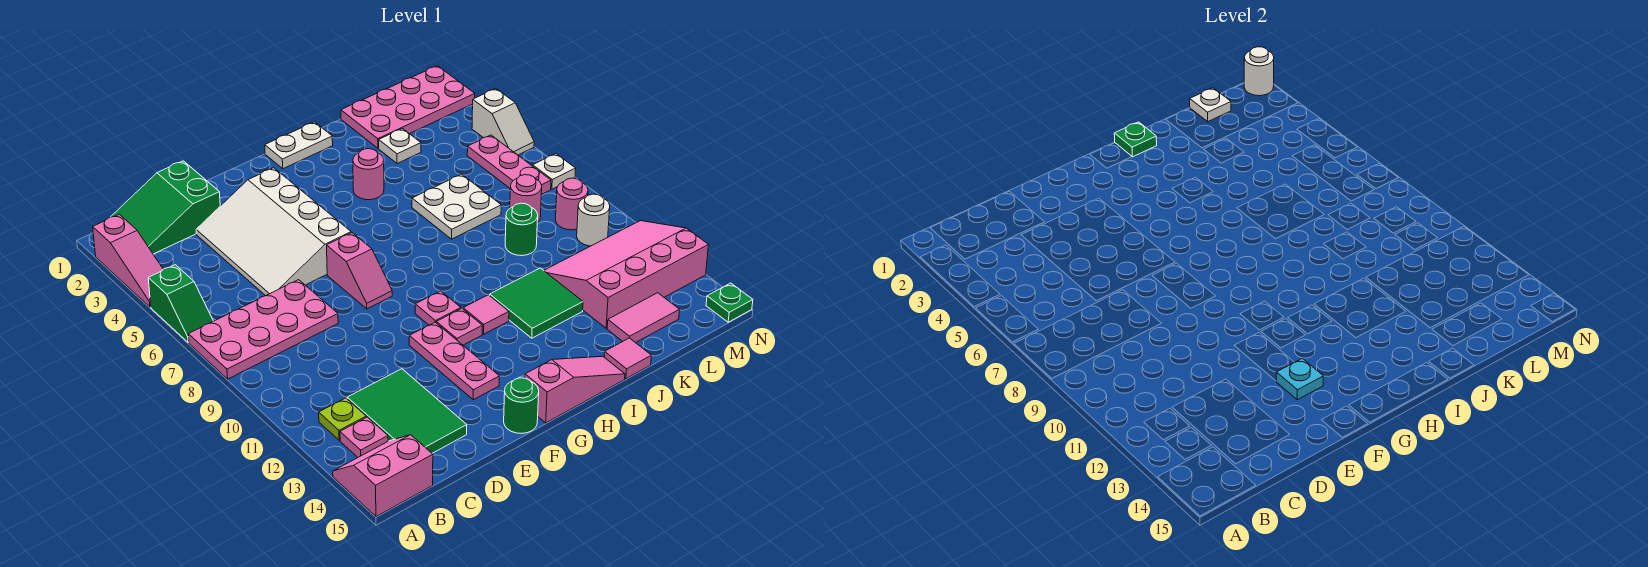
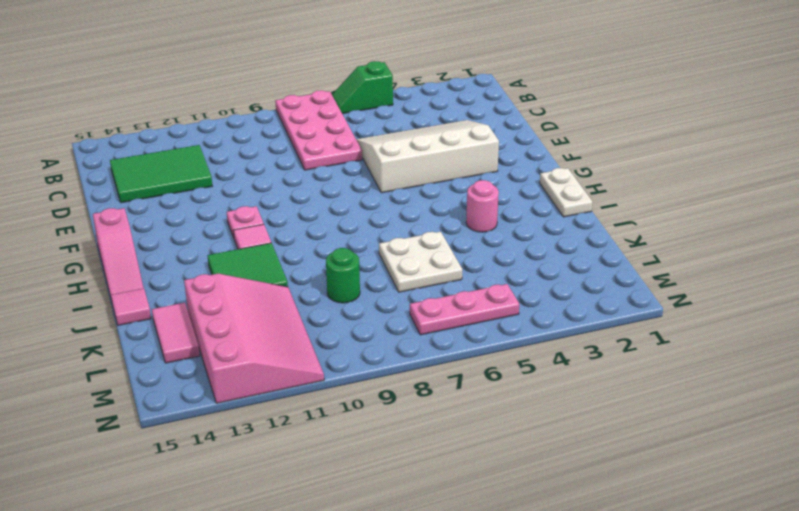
none -> pink slope A2:A4 level 1 top 2
none -> pink slope A14:B15 level 1 top 15
none -> green slope B1:D2 level 1 top D
none -> lime plate B12 level 1

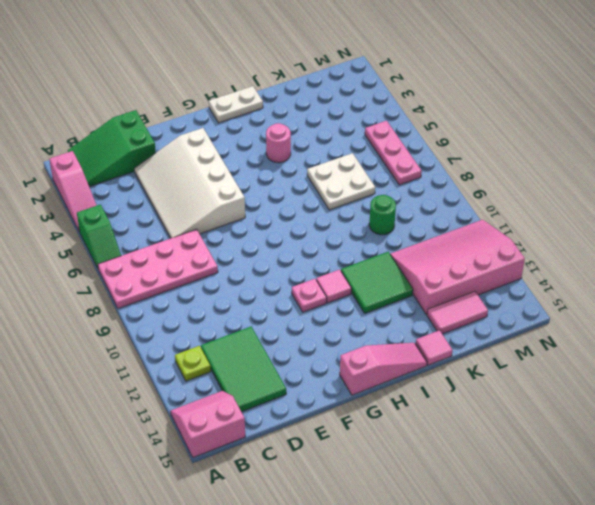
none -> pink plate B13 level 1
none -> pink slope F7:F8 level 1 top 7
none -> pink plate F11:F13 level 1
none -> green round brick F15 level 1

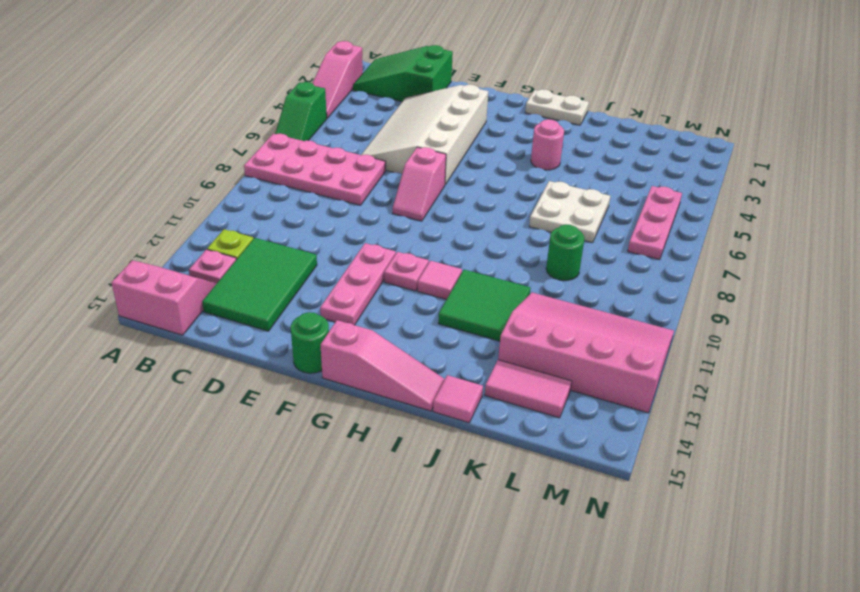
none -> pink plate G10 level 1
none -> pink plate K1:N2 level 1
none -> white plate K3 level 1
none -> pink round brick L8 level 1

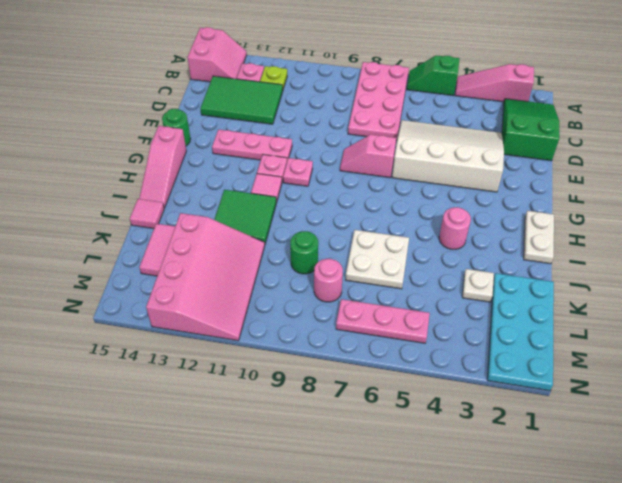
cyan plate K1:N2 level 1 -> pink plate K1:N2 level 1
none -> pink round brick M9 level 1
none -> white round brick M10 level 1
none -> white slope N4:N5 level 1 top 4
none -> white plate N7 level 1

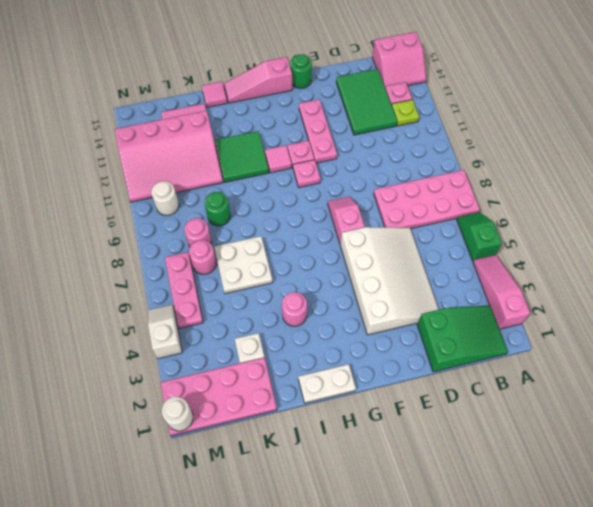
pink round brick L7 level 1 -> pink round brick M9 level 1
none -> white plate N7 level 1
none -> green plate N15 level 1
none -> cyan plate F13 level 2
none -> green plate I1 level 2

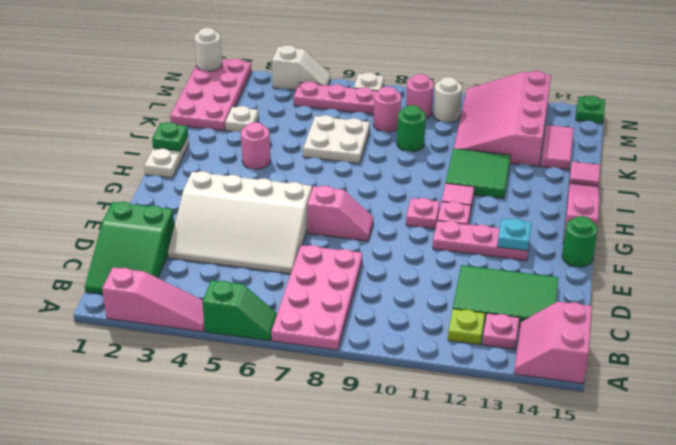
none -> white plate L1 level 2

